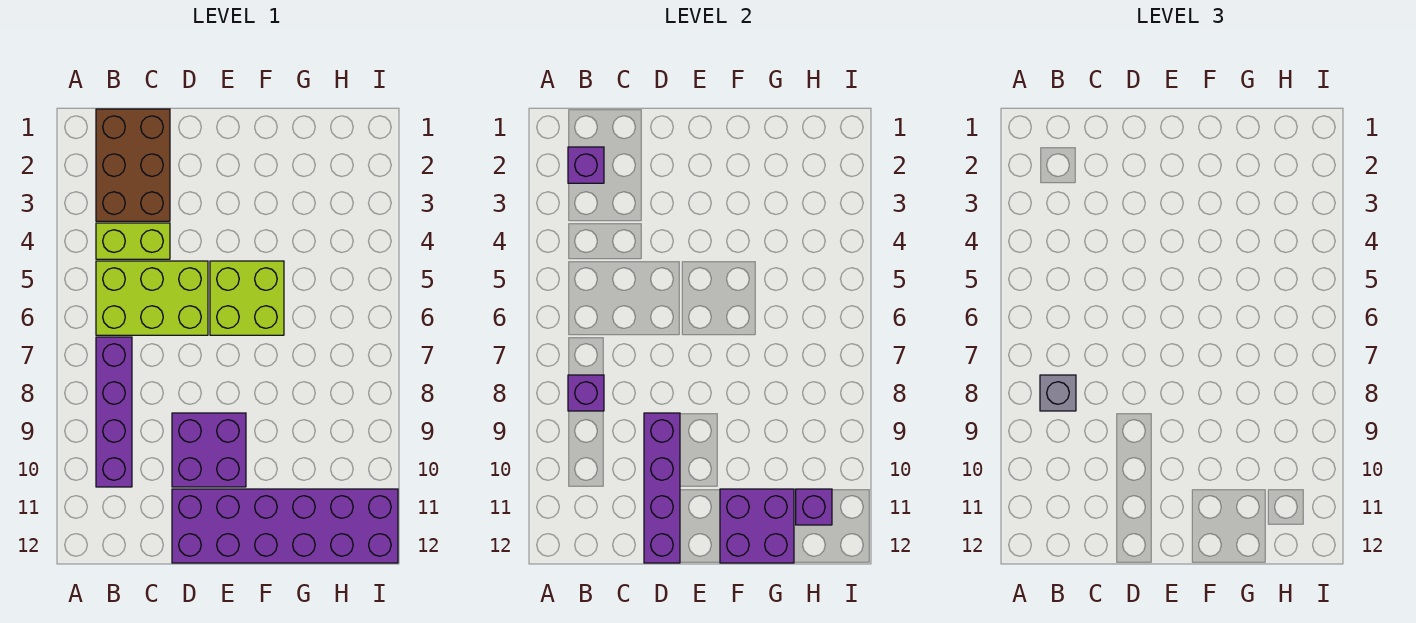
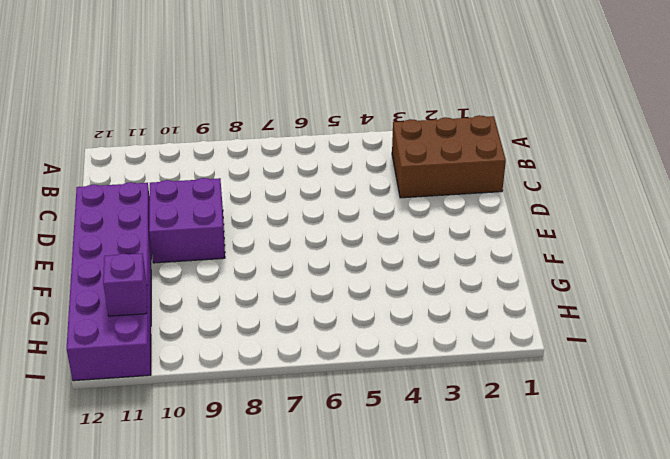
none -> lime brick B4:C4 level 1
none -> lime brick B5:D6 level 1
none -> purple brick B7:B10 level 1

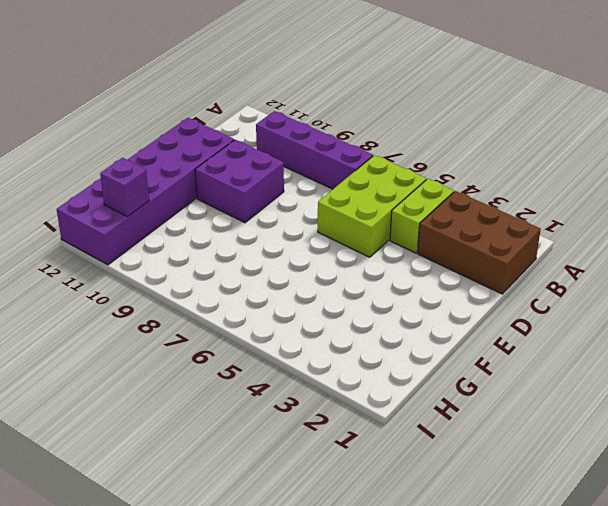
none -> lime brick E5:F6 level 1
none -> purple brick B2 level 2
none -> purple brick B8 level 2

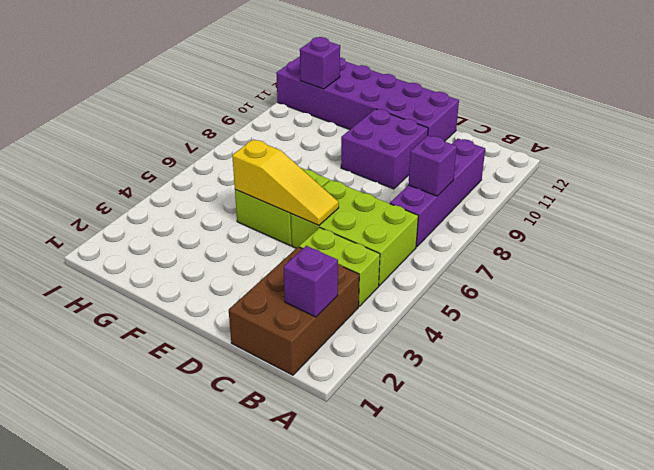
yellow slope D5:F5 level 2 top F -> none
none -> purple brick D9:D12 level 2
none -> purple brick F11:G12 level 2
none -> grey brick B8 level 3

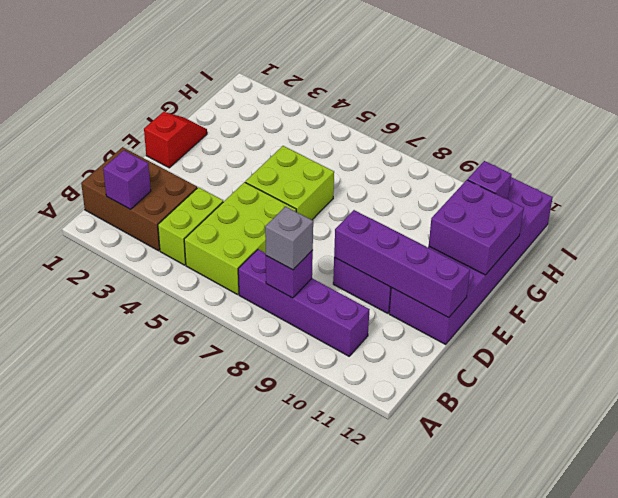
red slope E1:F1 level 1 top E -> none

